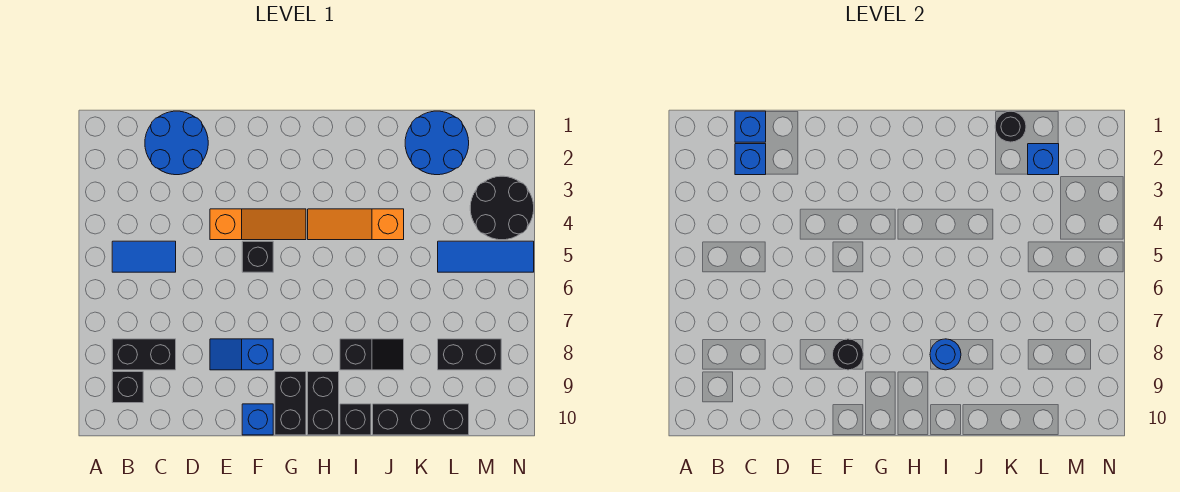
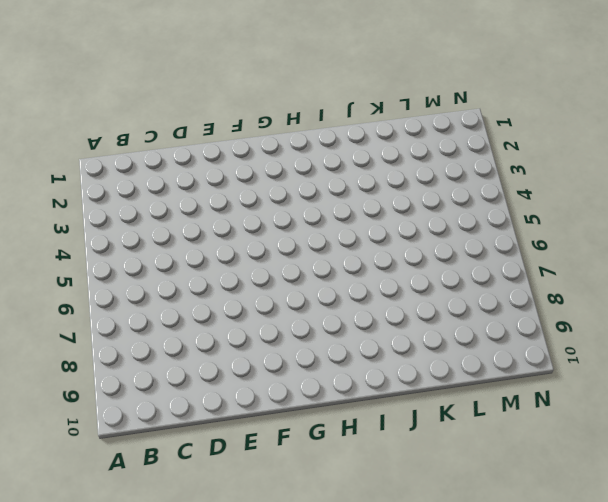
none -> blue tile B5:C5 level 1
none -> black brick B8:C8 level 1
none -> black brick B9 level 1

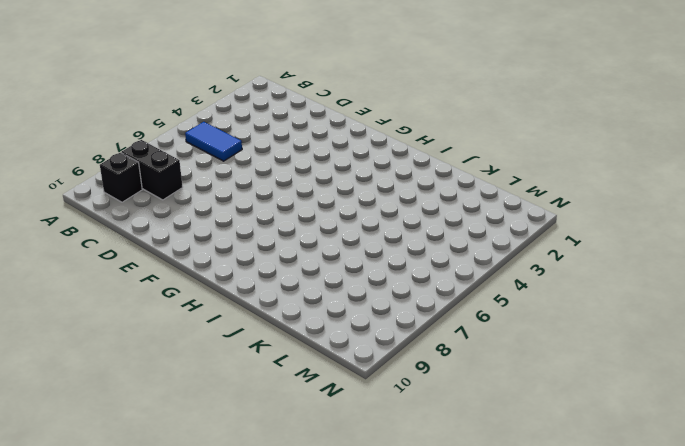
none -> blue round brick C1:D2 level 1
none -> orange slope E4:G4 level 1 top E
none -> blue slope E8:F8 level 1 top F

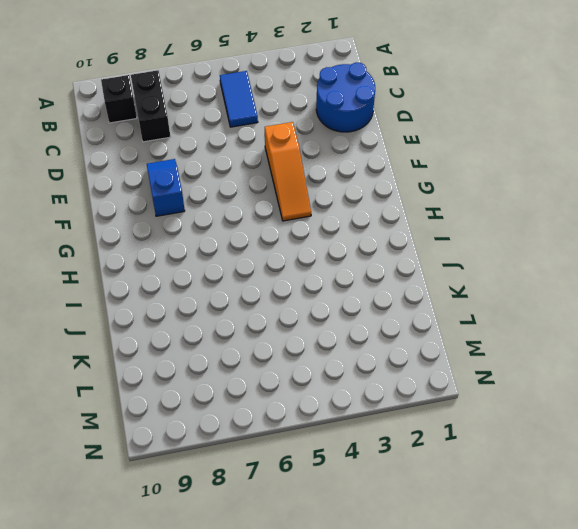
none -> black brick F5 level 1
none -> blue brick F10 level 1
none -> black brick G9:G10 level 1

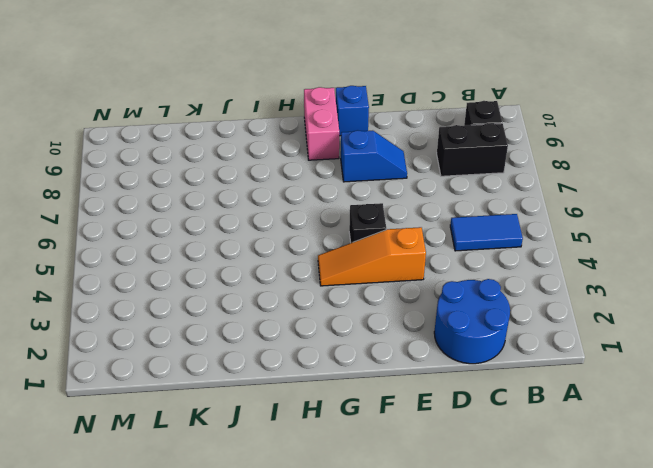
pink brick G9:G10 level 1 -> black brick G9:G10 level 1
none -> orange slope H4:J4 level 1 top J
none -> black brick H9:H10 level 1
none -> black slope I8:J8 level 1 top I

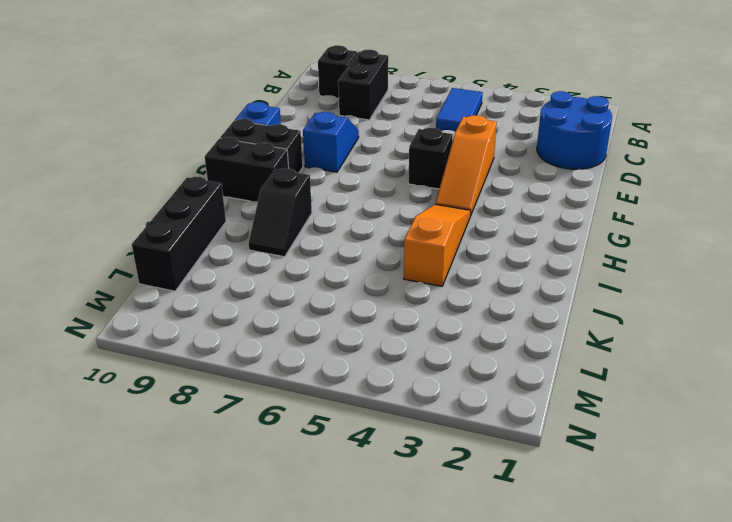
none -> black brick I10 level 1
none -> blue round brick K1:L2 level 1
none -> blue tile L5:N5 level 1

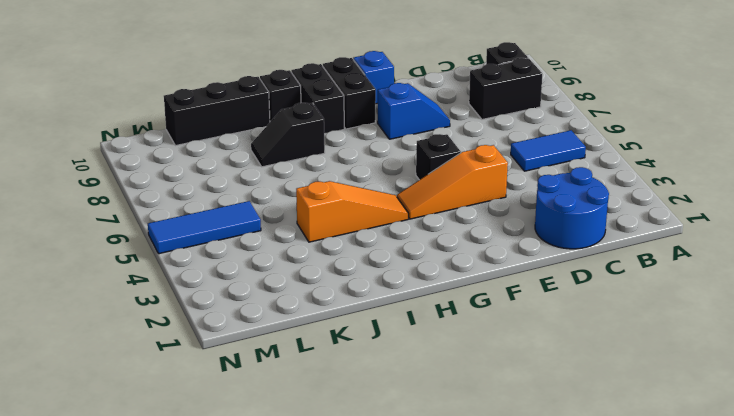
none -> blue round brick K1:L2 level 1
none -> black brick L8:M8 level 1
none -> black round brick M3:N4 level 1

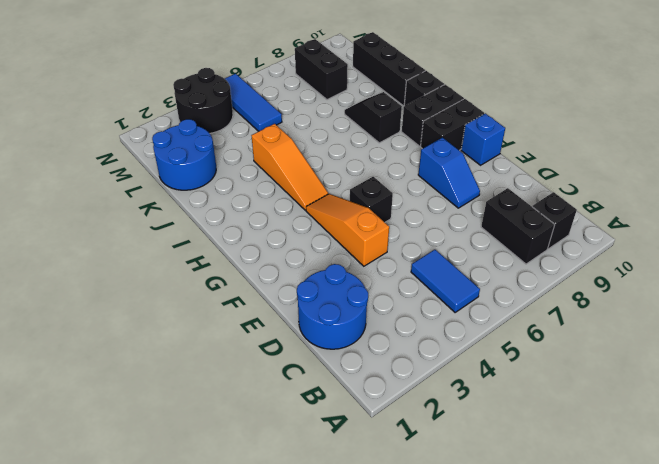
none -> blue brick C1 level 2
none -> blue brick C2 level 2
none -> black round brick F8 level 2

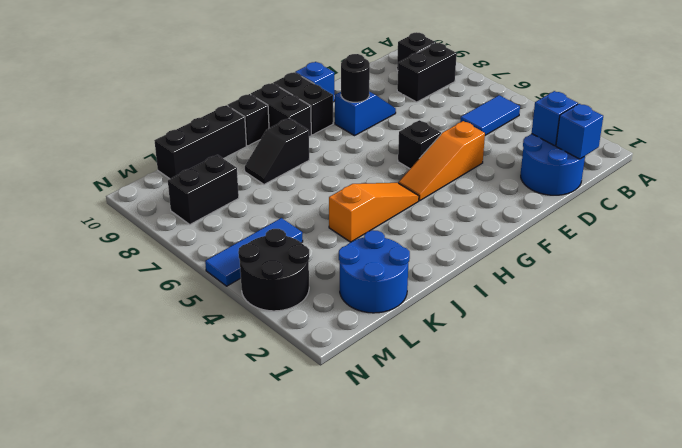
none -> blue round brick I8 level 2
none -> black round brick K1 level 2
none -> blue brick L2 level 2

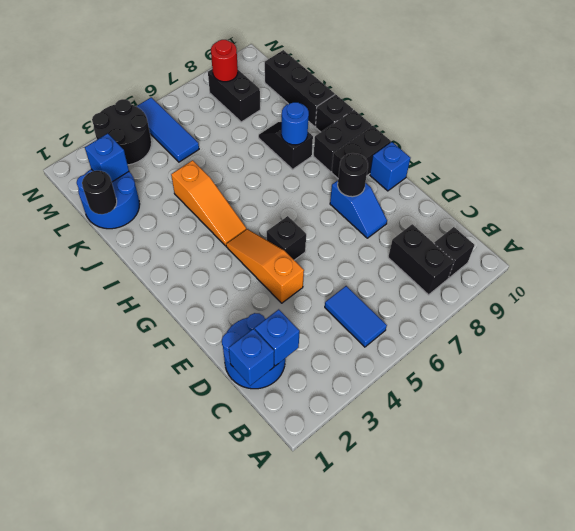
red round brick M8 level 2 -> none

